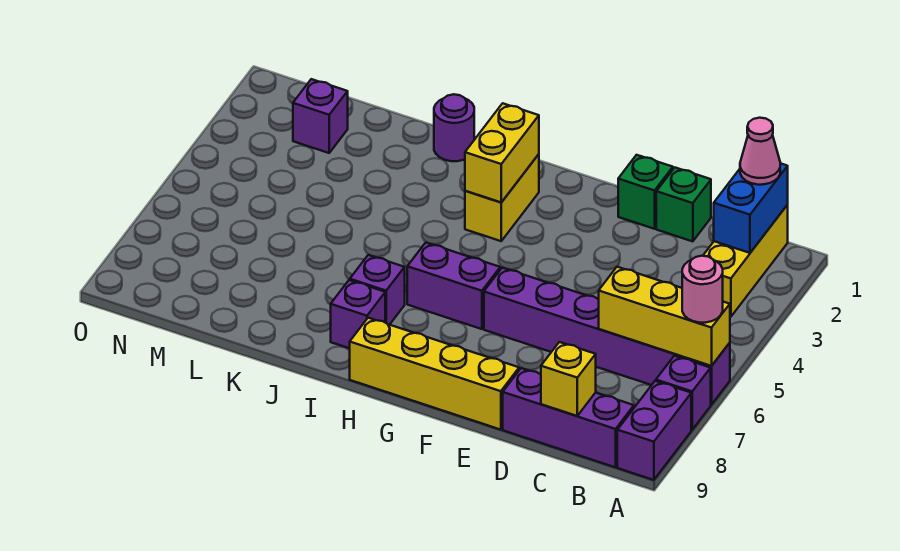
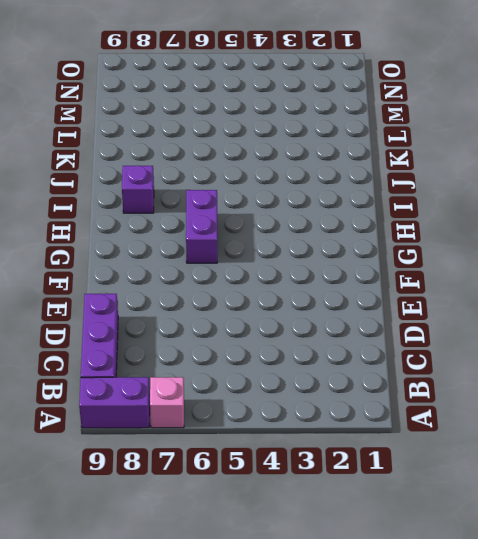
pink brick A7 level 1 -> purple brick A7 level 1
none -> purple brick A6:F6 level 1
none -> yellow brick B1:B3 level 1
none -> green brick D1 level 1

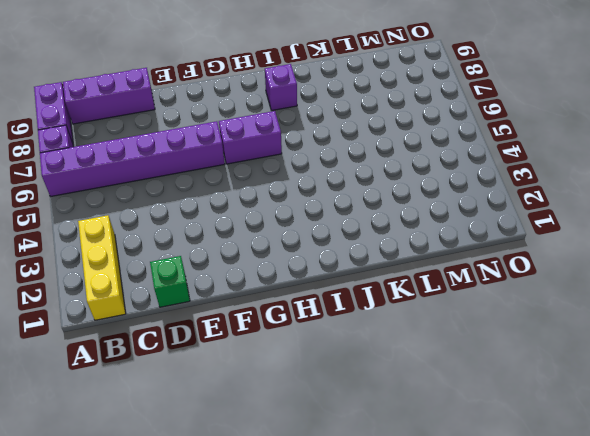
none -> green brick E1 level 1
none -> yellow brick E9:H9 level 1
none -> yellow brick H2:H3 level 1

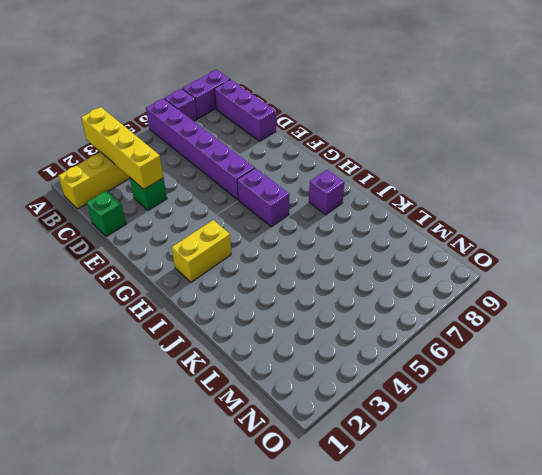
yellow brick A3:D3 level 2 -> yellow brick E9:H9 level 1
green brick D3 level 1 -> green brick E1 level 1
none -> purple brick I7 level 1
none -> purple round brick J1 level 1
none -> purple brick M2 level 1

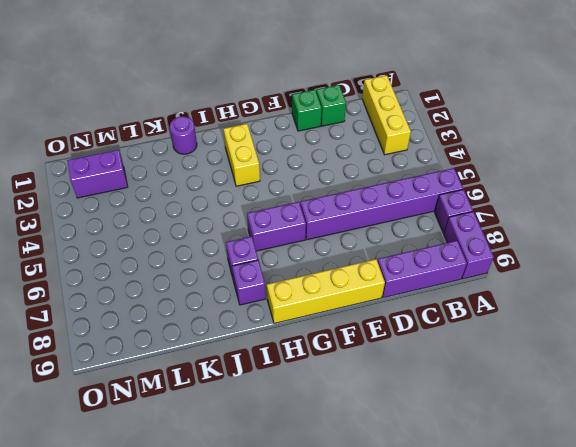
purple brick M2:N2 level 1 -> purple brick M2 level 1
none -> yellow brick A6:C6 level 2
none -> blue brick B1:B2 level 2
none -> yellow brick C9 level 2

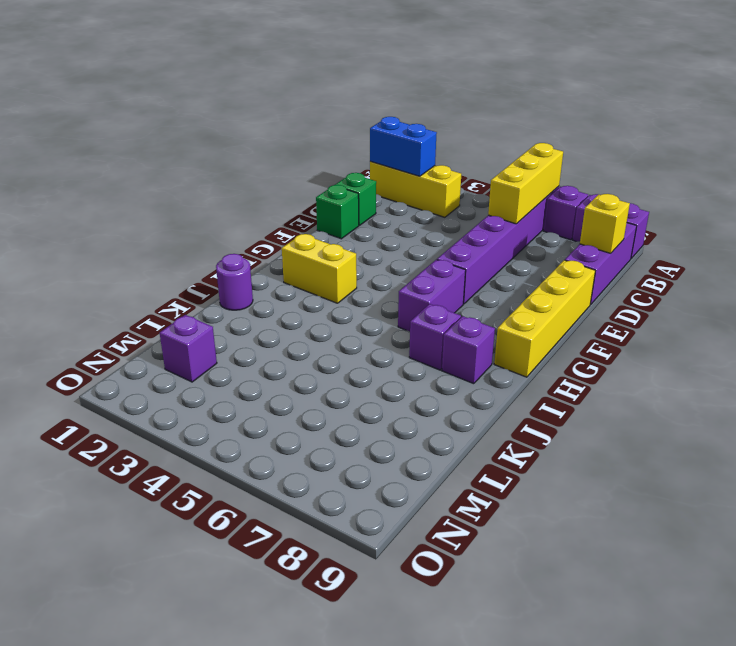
none -> yellow brick H2:H3 level 2
none -> pink round brick A6 level 3
none -> pink cone B1 level 3

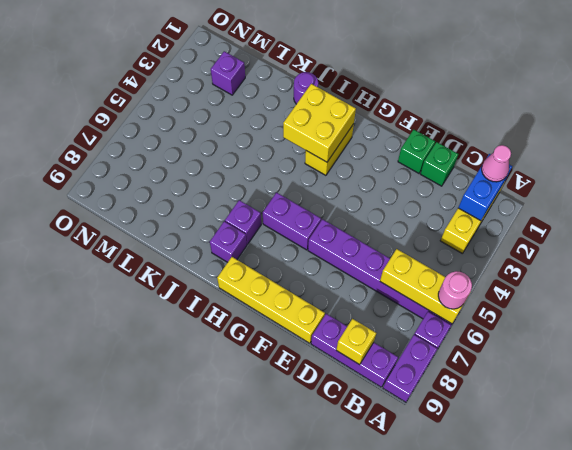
yellow brick H2:I3 level 2 -> yellow brick H2:H3 level 2

